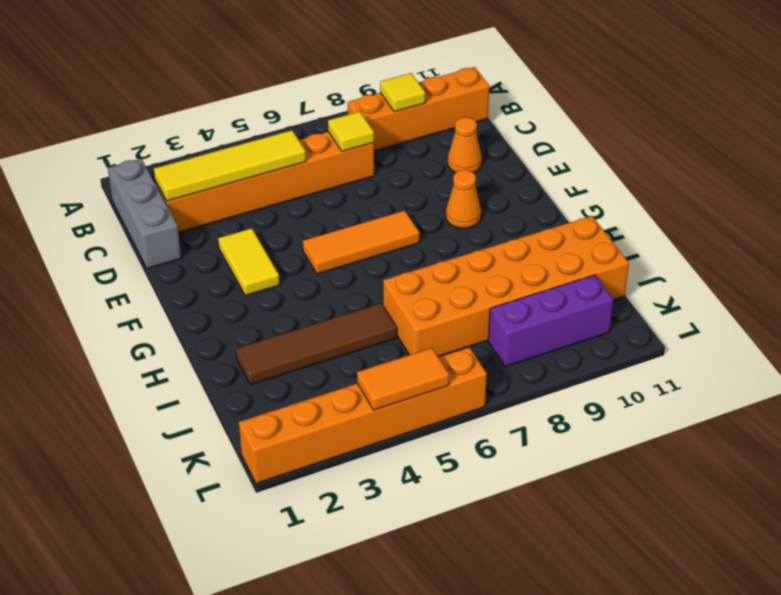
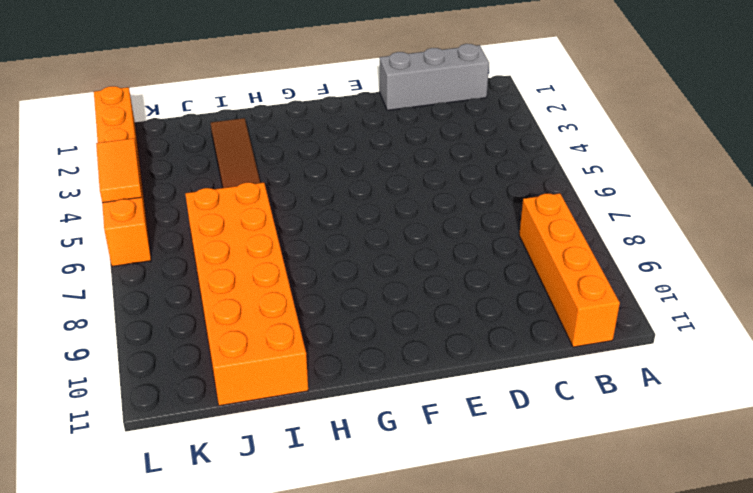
none -> orange brick C2:C7 level 1
none -> orange cone D10 level 1
none -> yellow tile E3:F3 level 1

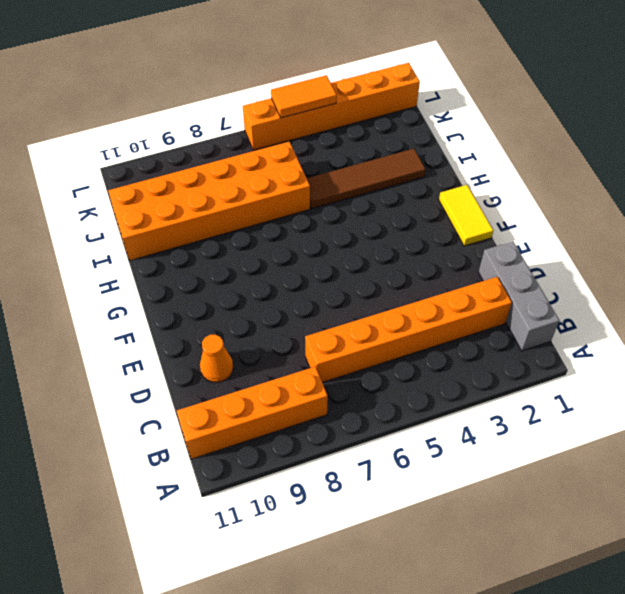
yellow tile F1:G1 level 1 -> yellow tile E3:F3 level 1
none -> orange tile F5:F7 level 1
none -> orange cone F9 level 1
none -> purple brick K8:K10 level 1

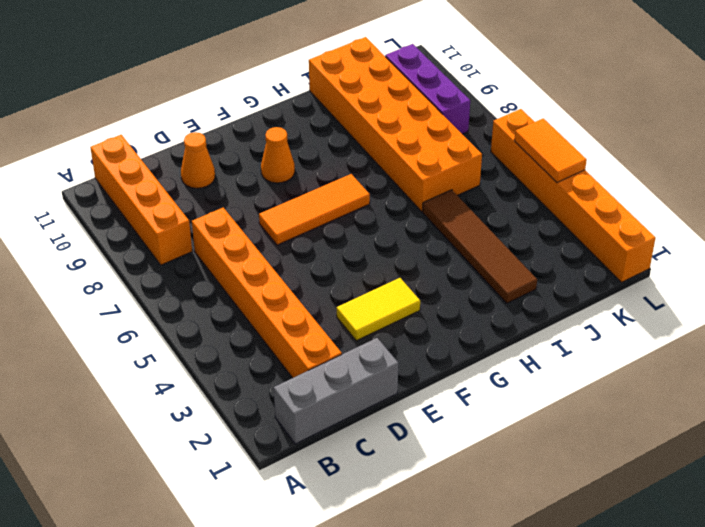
orange tile E7:G7 level 1 -> orange tile F5:F7 level 1
none -> yellow tile B9 level 2
none -> yellow tile C2:C5 level 2
none -> yellow tile C7 level 2

